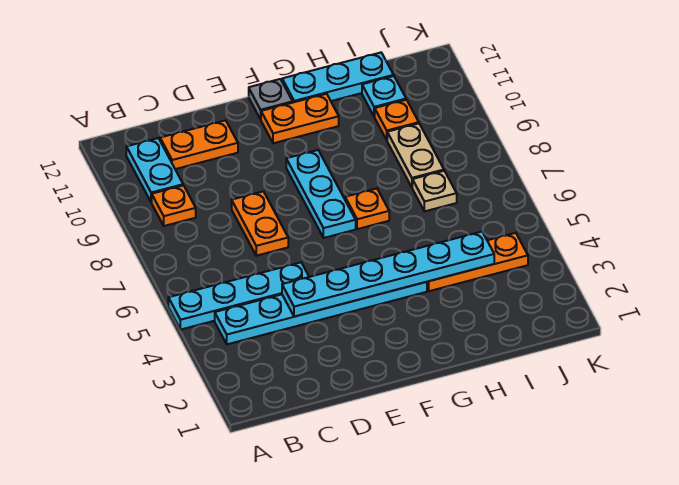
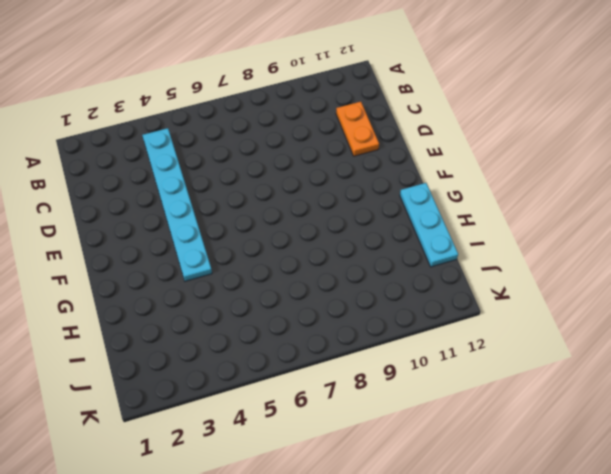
none -> cyan plate A5:D5 level 1
none -> orange plate B9 level 1
none -> cyan plate B10:B11 level 1

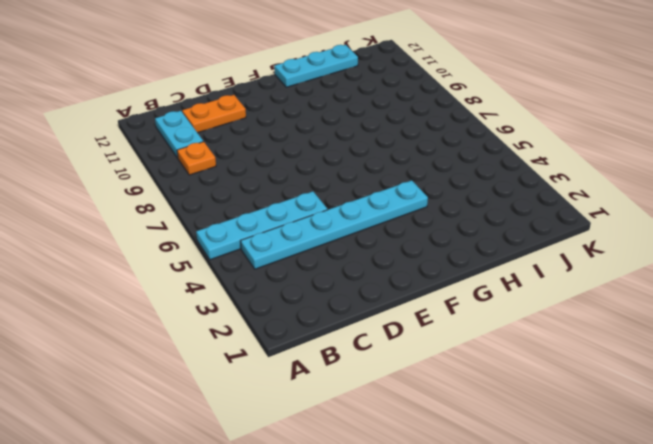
none -> orange plate D7:D8 level 1
none -> cyan plate F7:F9 level 1
none -> orange plate F11:G11 level 1

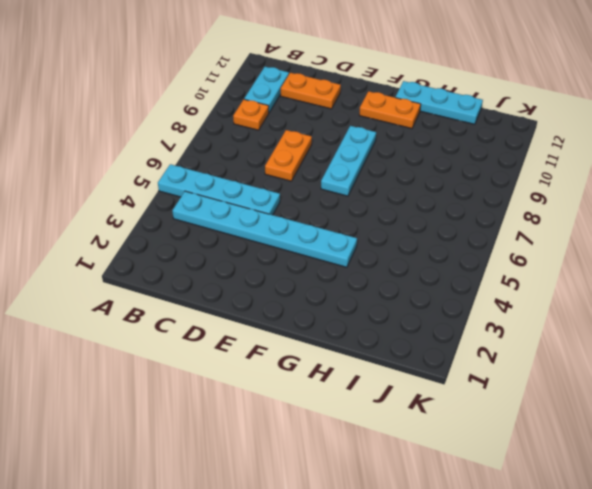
none -> grey plate F12 level 1
none -> orange plate G7 level 1
none -> orange plate H4:J4 level 1

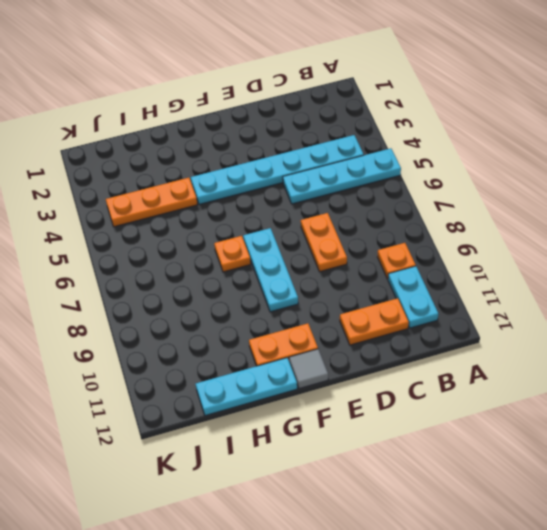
grey tile F12 level 1 -> grey plate F12 level 1
none -> tan plate I7 level 1
none -> tan plate I8:I9 level 1
none -> orange plate I10 level 1

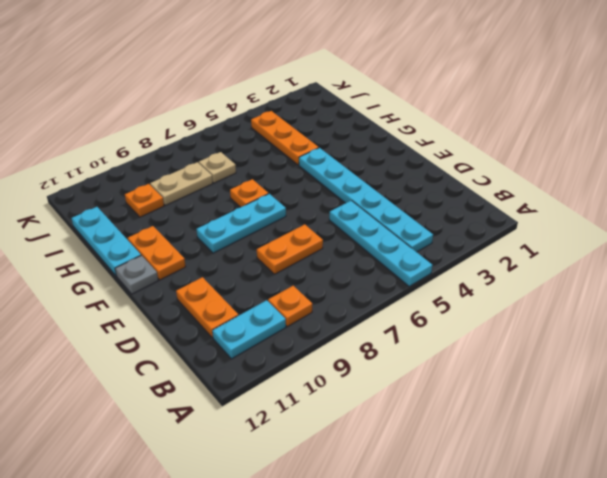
none -> cyan plate I11 level 1
none -> cyan plate D4:I4 level 2

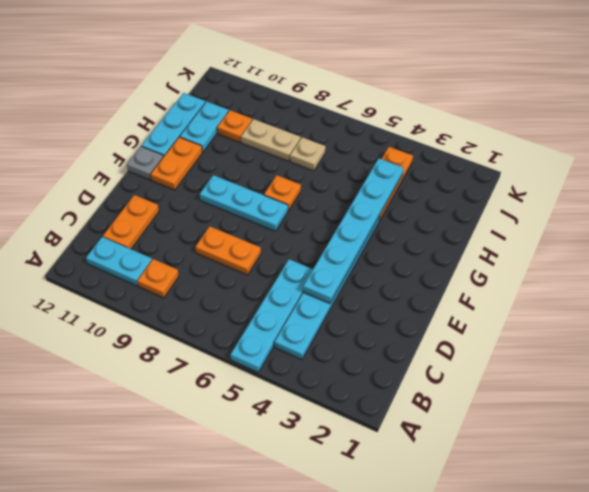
cyan plate H11:I11 level 1 -> cyan plate I11 level 1

